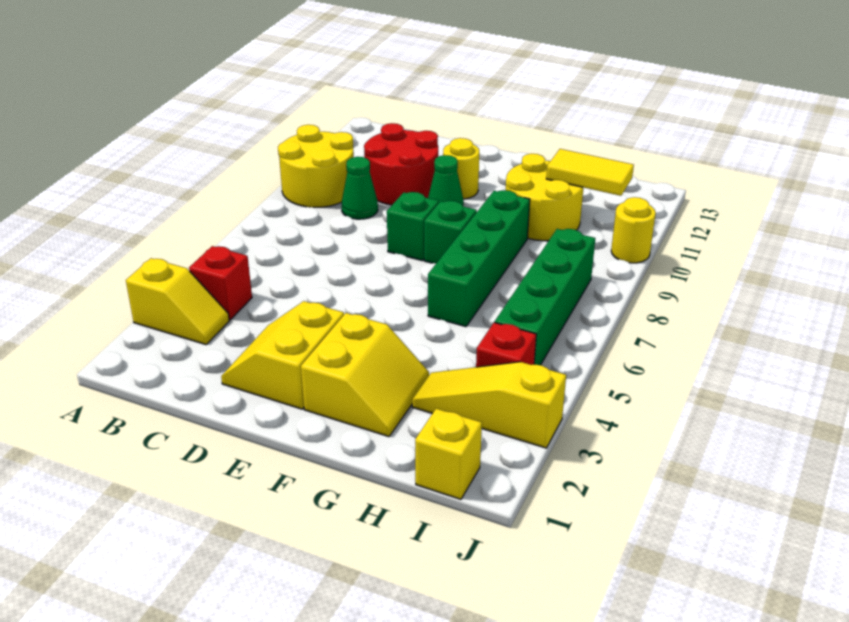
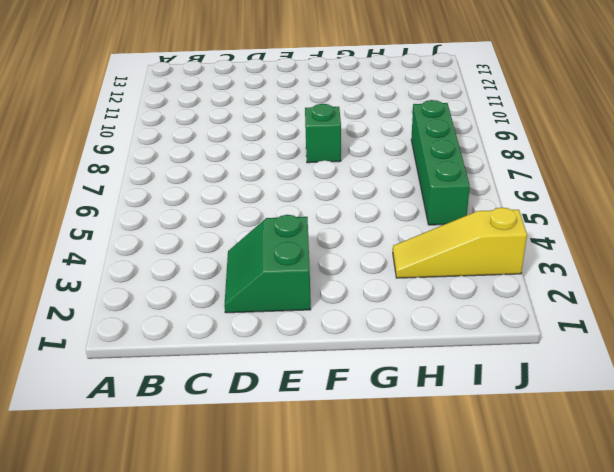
green slope D2:E3 level 1 top E -> yellow slope D2:E3 level 1 top E
none -> yellow slope A3:B3 level 1 top A
none -> yellow round brick A9:B10 level 1
none -> red brick B4 level 1

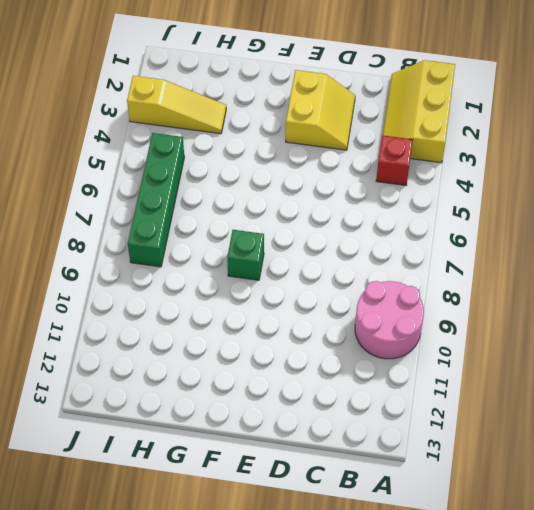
yellow slope A1:B3 level 1 top A -> yellow slope A3:B3 level 1 top A
pink round brick A9:B10 level 1 -> yellow round brick A9:B10 level 1
none -> green cone C9 level 1
none -> red round brick C10:D11 level 1
none -> green brick E8 level 1

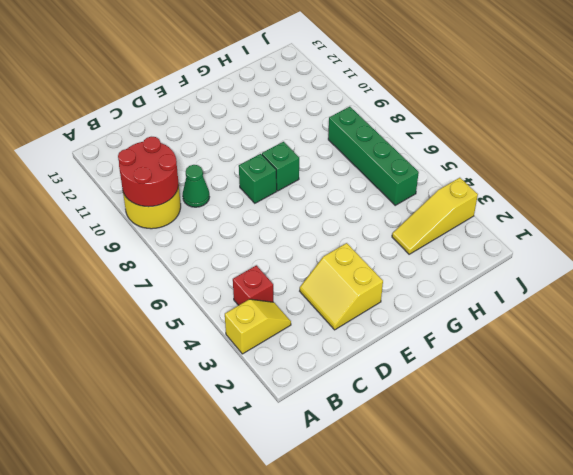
red round brick A9:B10 level 2 -> red round brick C10:D11 level 1
none -> green cone E10 level 1
none -> yellow round brick E11 level 1
none -> yellow slope F2:G3 level 1 top F

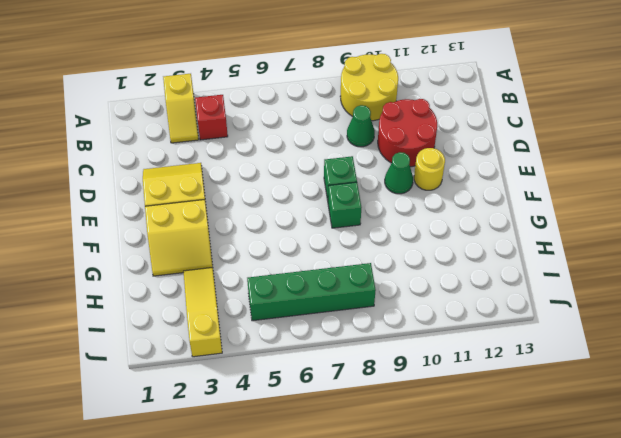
none -> green brick G6:G9 level 1
none -> yellow round brick G10:H11 level 1
none -> yellow brick I1 level 1

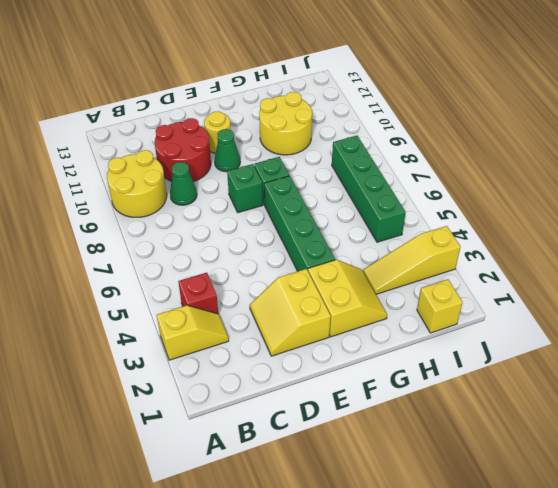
green brick F4:F7 level 1 -> green brick G6:G9 level 1
none -> red brick I4 level 1
none -> yellow round brick J10 level 1
none -> yellow tile H11:I11 level 2

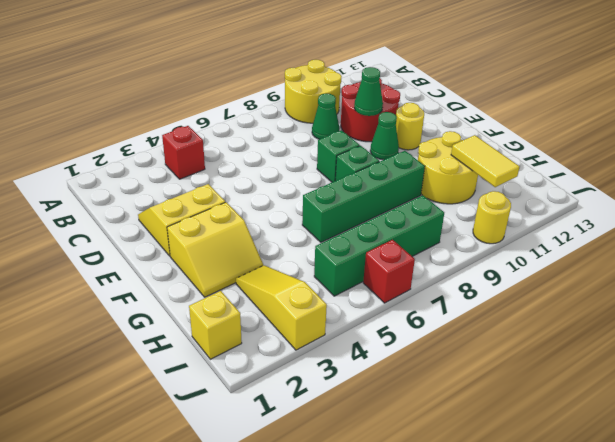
green cone D10 level 2 -> none
red brick J6 level 1 -> red brick I4 level 1
none -> yellow slope A3:B3 level 1 top A

